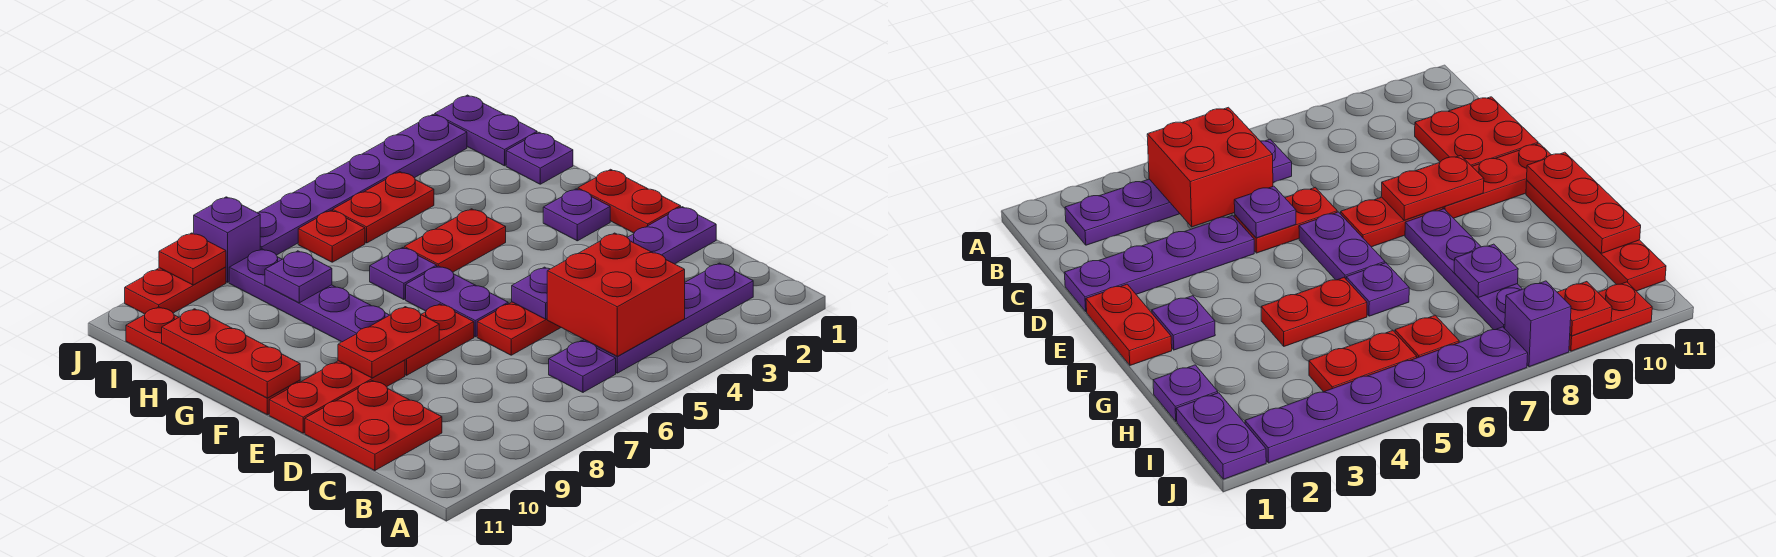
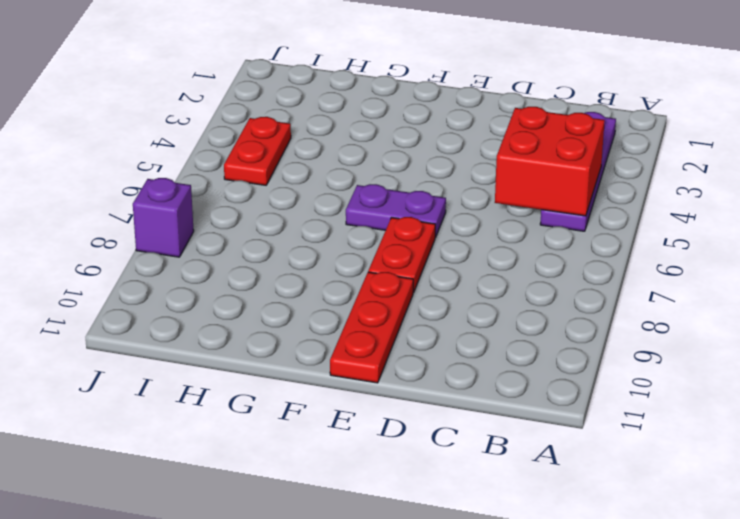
none -> purple plate B6 level 1
none -> red plate C10:D11 level 1
none -> purple plate D1:D4 level 1

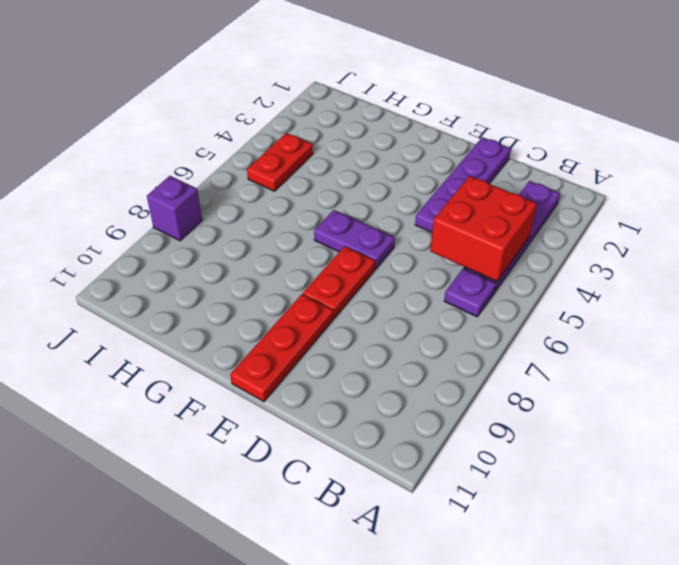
none -> red plate C10:D11 level 1
none -> red plate D5:D6 level 1
none -> red plate E1:F1 level 1

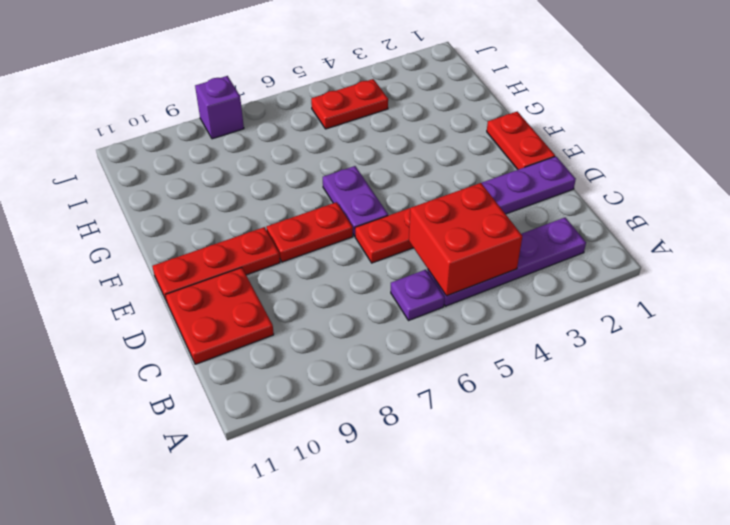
none -> purple plate F2 level 1
none -> purple plate F8:I8 level 1
none -> red plate F11:I11 level 1

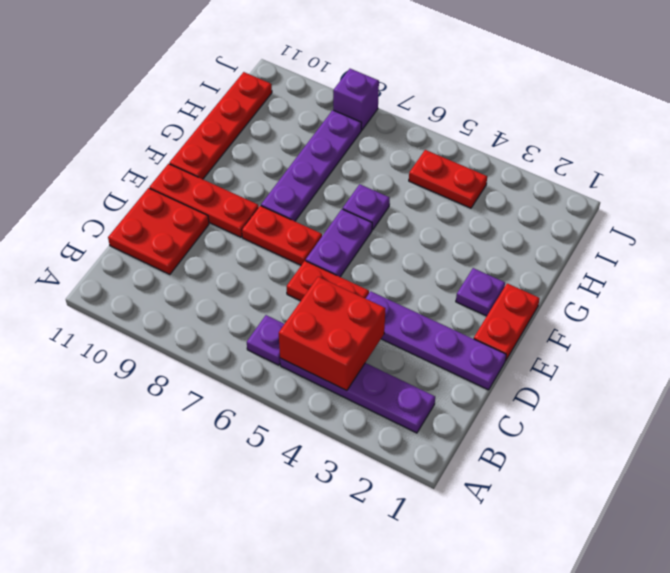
none -> red plate G4:G5 level 1
none -> purple plate H1 level 1
none -> purple plate I1:J1 level 1

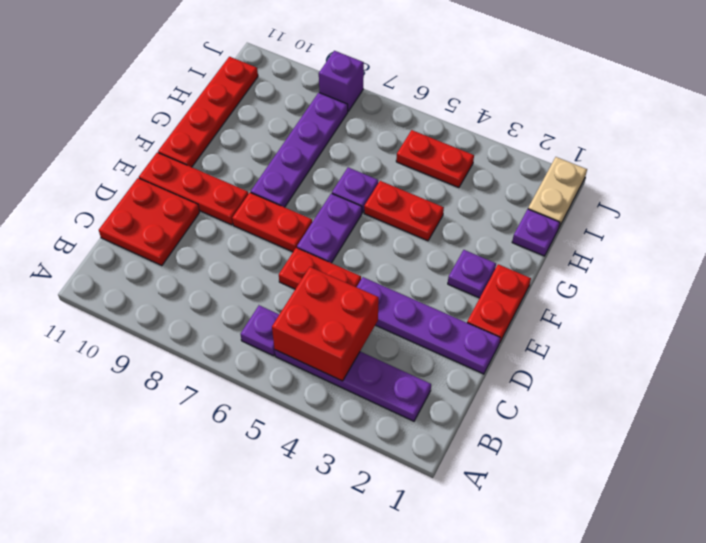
tan plate I1:J1 level 1 -> purple plate I1:J1 level 1
none -> red plate I6 level 1
none -> purple plate J2:J7 level 1
none -> red plate J9:J10 level 1

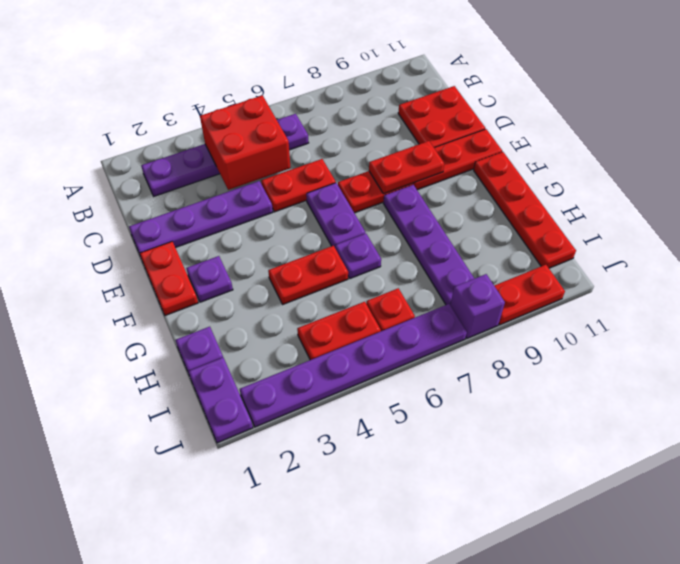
none -> purple plate D5 level 2
none -> red plate F11:H11 level 2
none -> purple plate H8 level 2

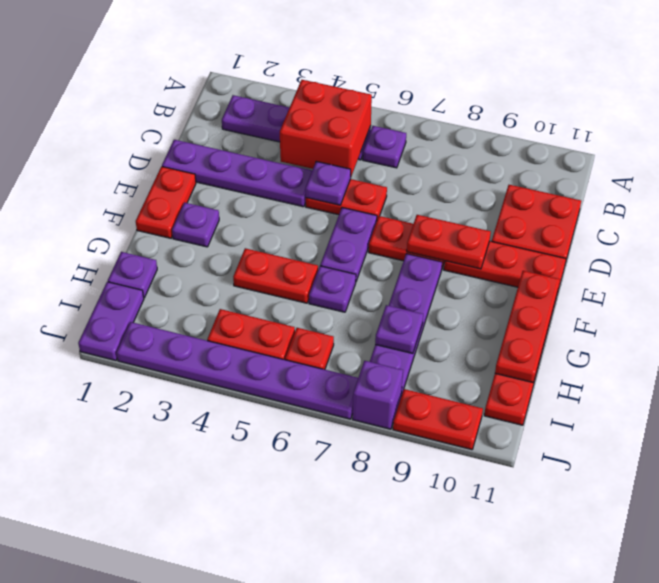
none -> red plate J9 level 2

